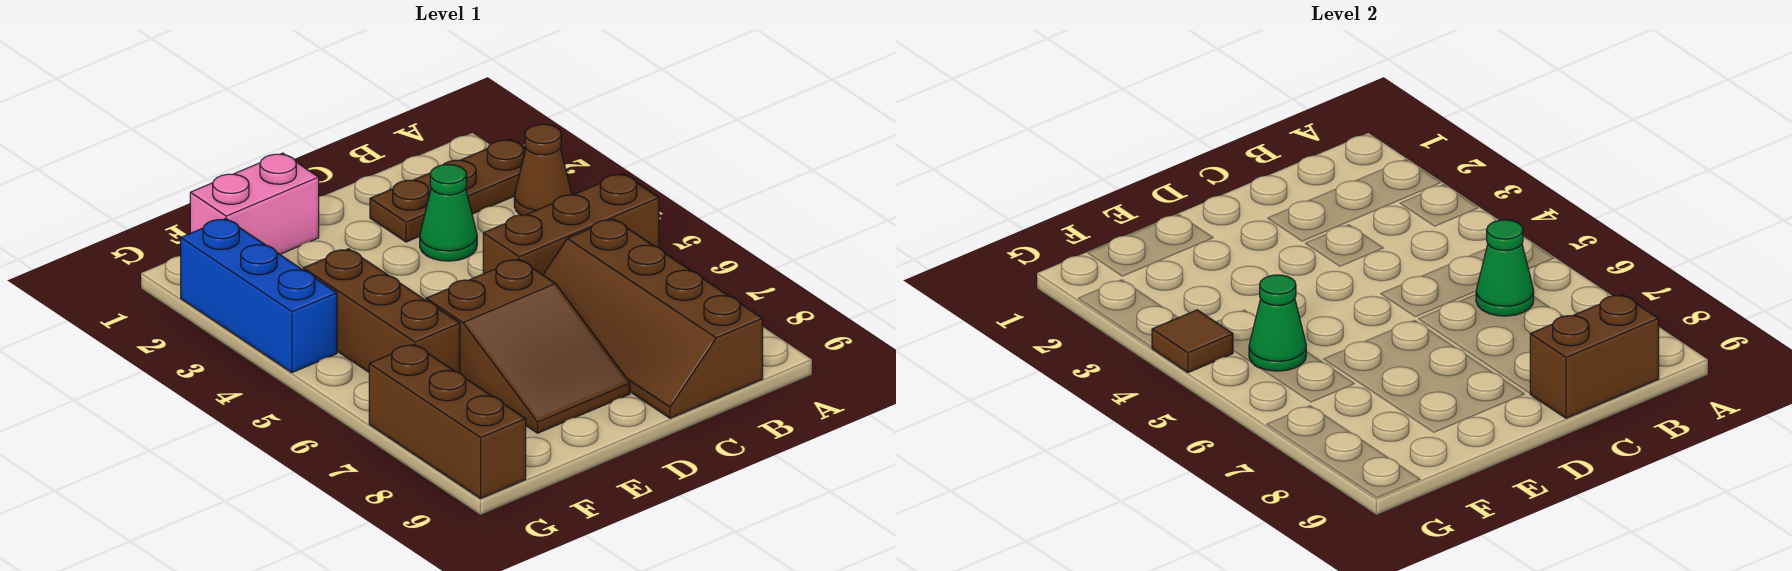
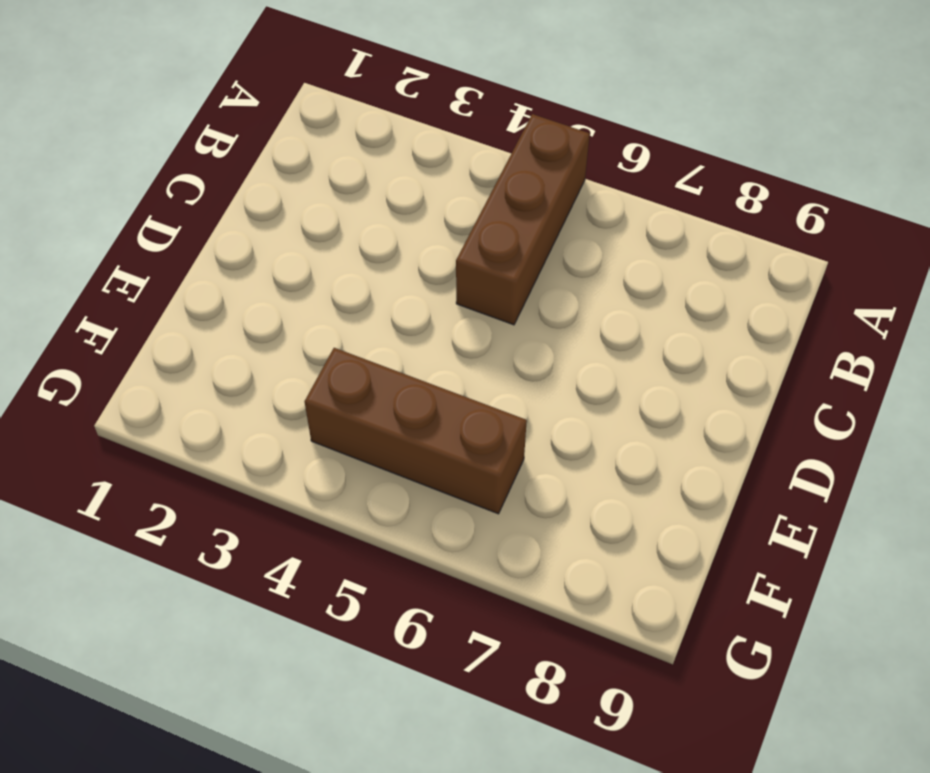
none -> brown plate A2:C2 level 1
none -> brown cone A3 level 1
none -> brown slope B6:C9 level 1 top B

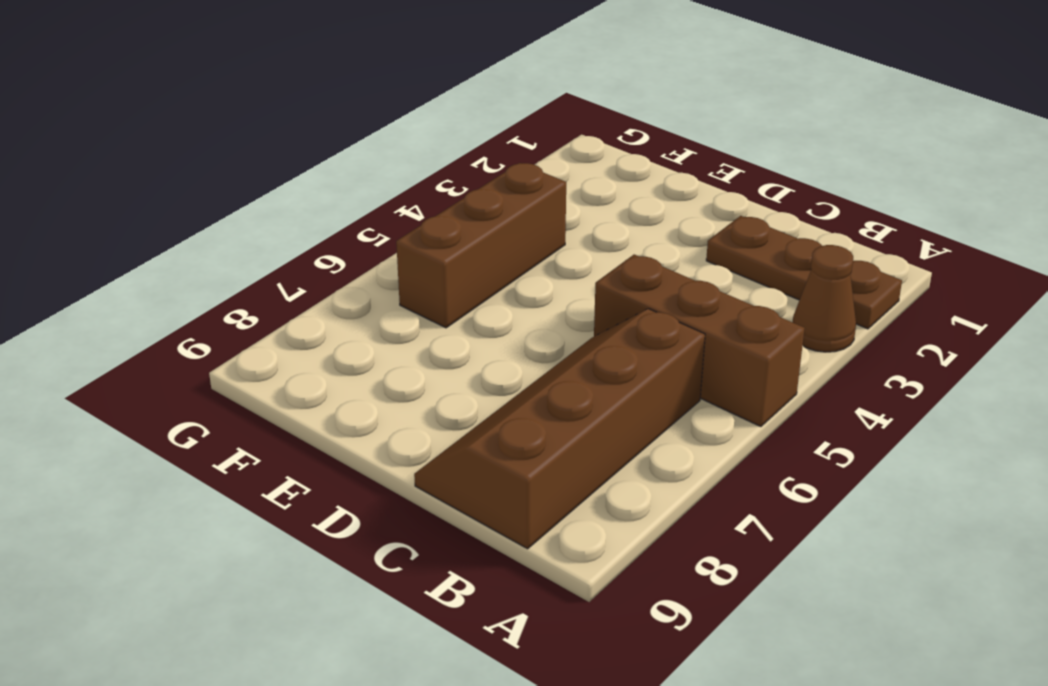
none -> green cone C3 level 1
none -> brown slope D6:E8 level 1 top 6
none -> pink brick E1:F1 level 1

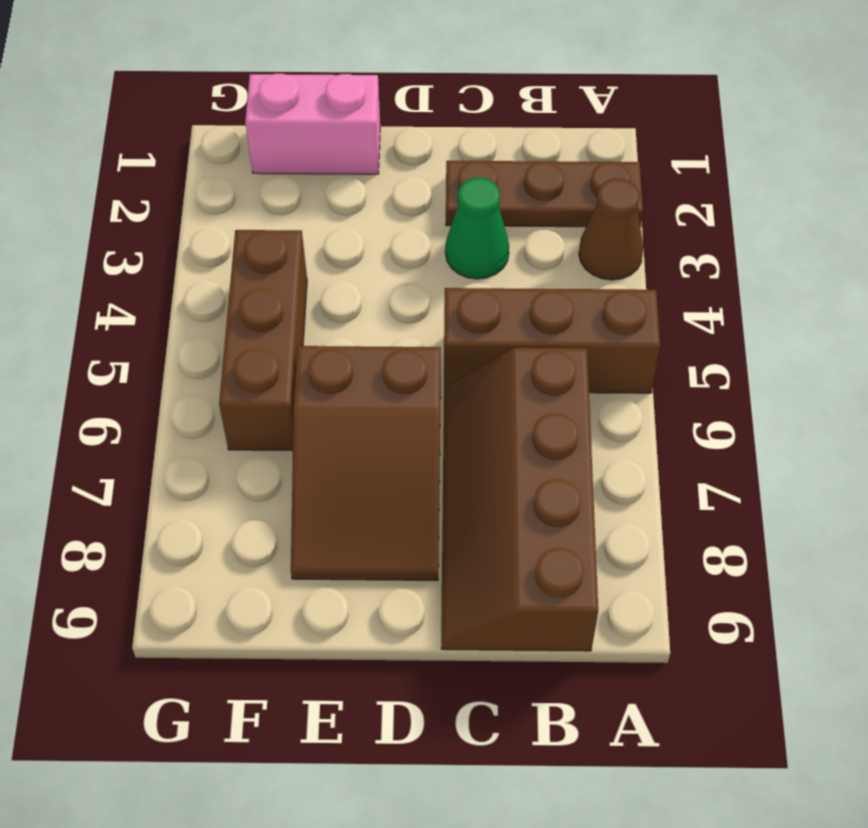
none -> blue brick G2:G4 level 1
none -> brown brick G7:G9 level 1
none -> green cone B6 level 2

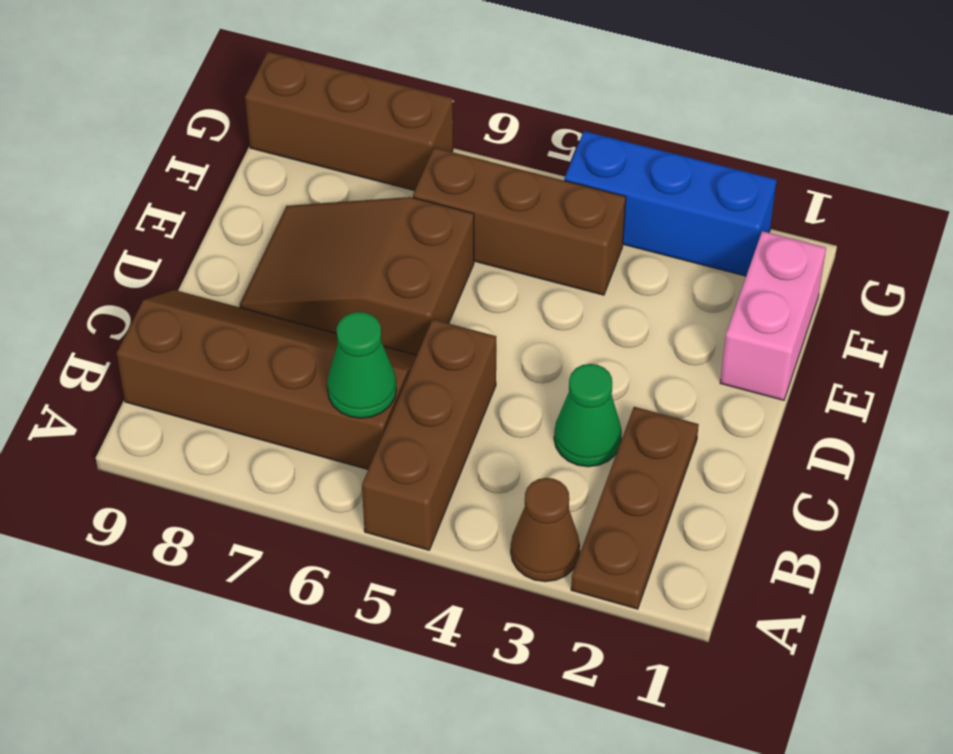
none -> brown brick B9:C9 level 2
none -> green cone F5 level 2
none -> brown tile G4 level 2

